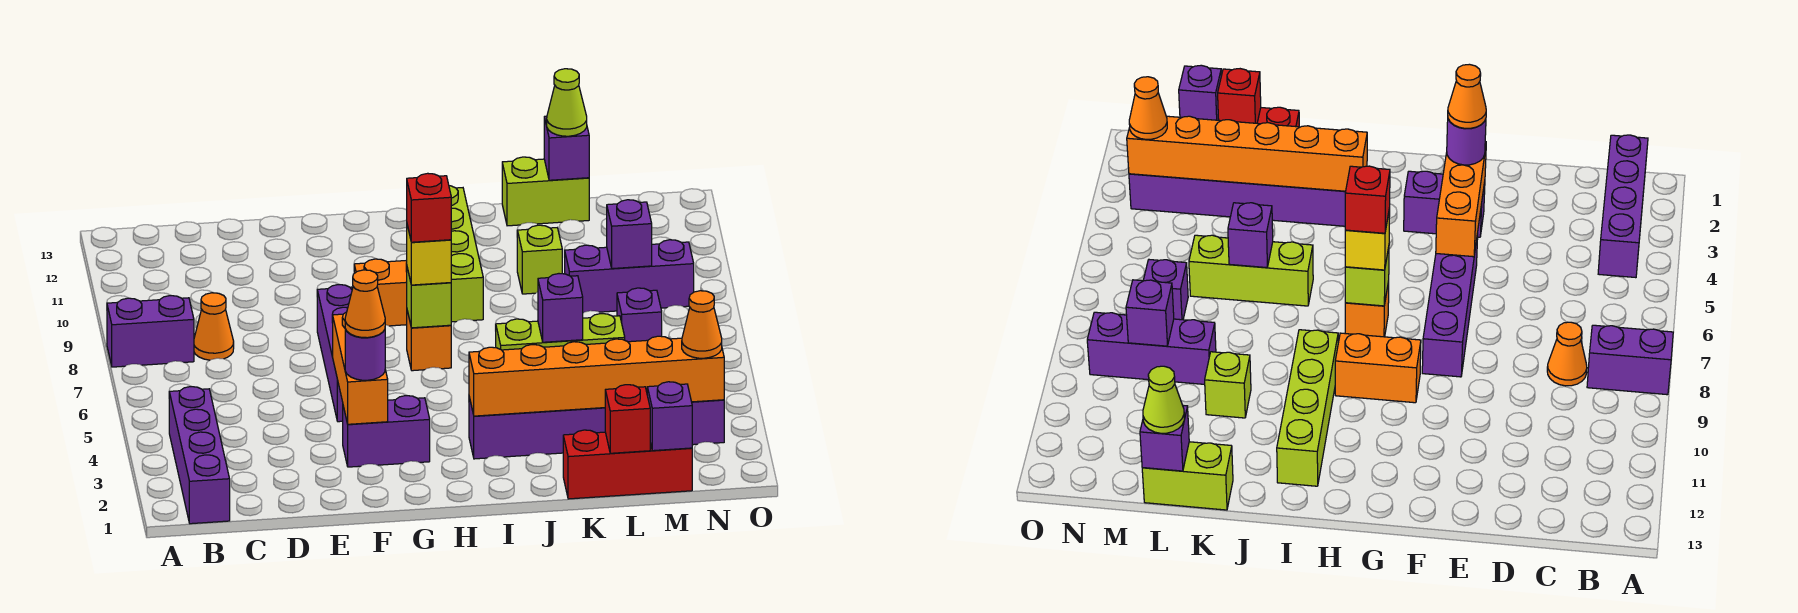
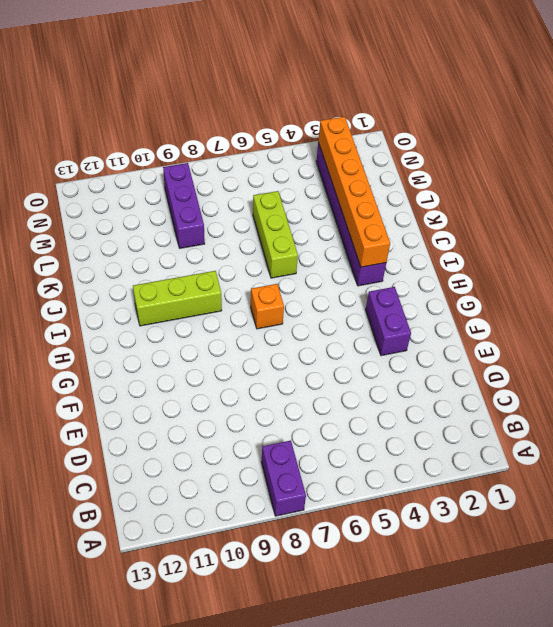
lime brick I9:I11 level 1 -> lime brick I9:I12 level 1
none -> purple brick B1:B4 level 1
none -> orange cone C8 level 1
none -> purple brick F5:F8 level 1

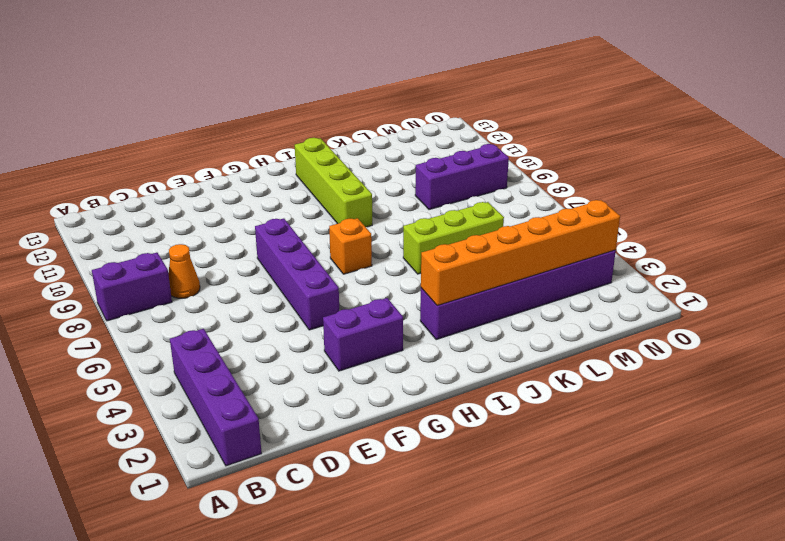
none -> orange brick G9:H9 level 1
none -> red brick K1:M1 level 1
none -> lime brick K10 level 1

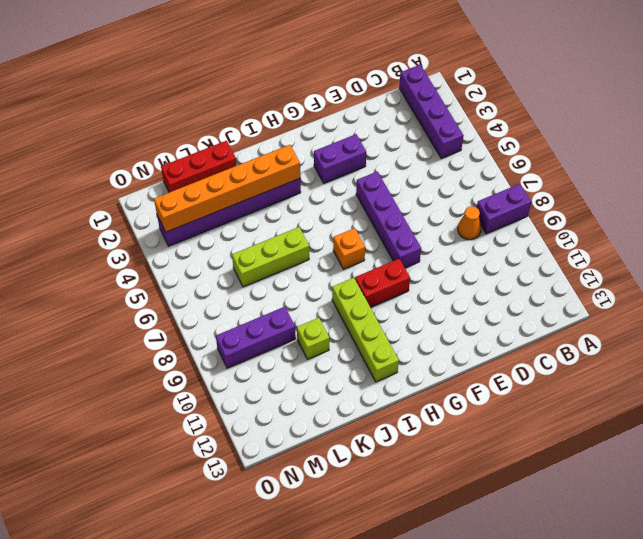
red brick G9:H9 level 1 -> orange brick G9:H9 level 1
none -> lime brick K13:L13 level 1
none -> purple brick M7 level 1
none -> orange brick F3:F5 level 2

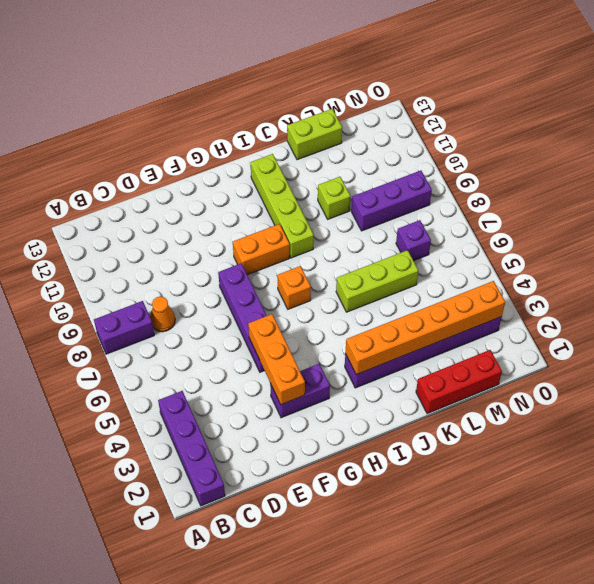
none -> lime brick H7 level 2
none -> purple brick K6 level 2
none -> red brick L1 level 2

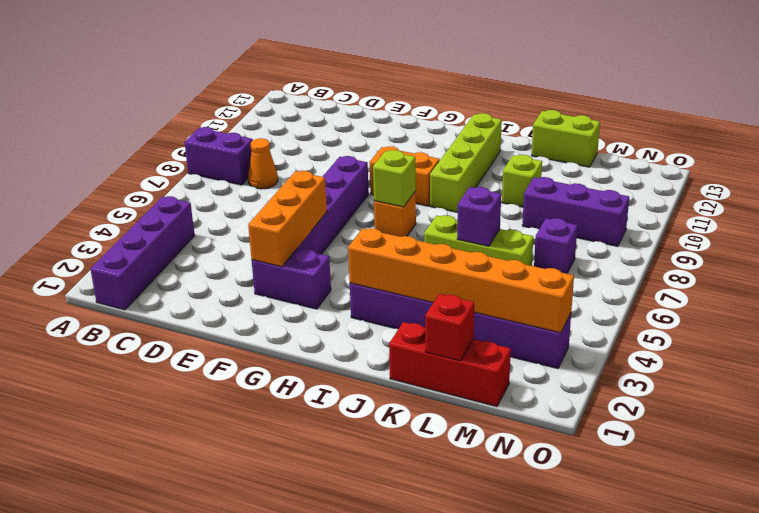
none -> purple brick L13 level 2
none -> purple brick M1 level 2
none -> purple brick M9 level 2

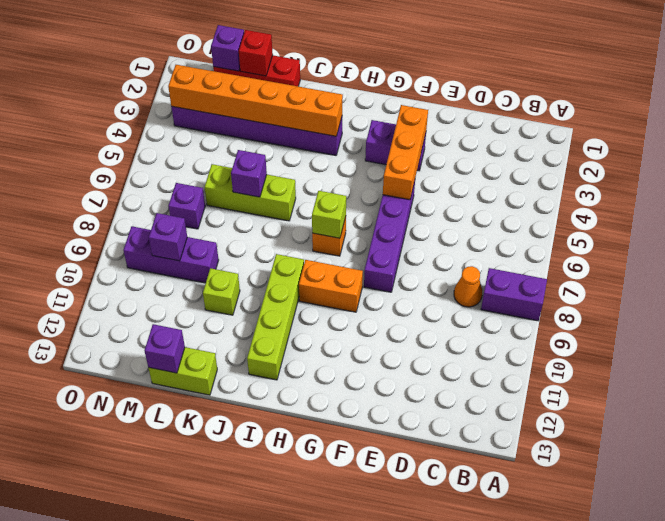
none -> purple brick B1:B4 level 1
none -> purple round brick F3 level 3
none -> yellow brick H7 level 3

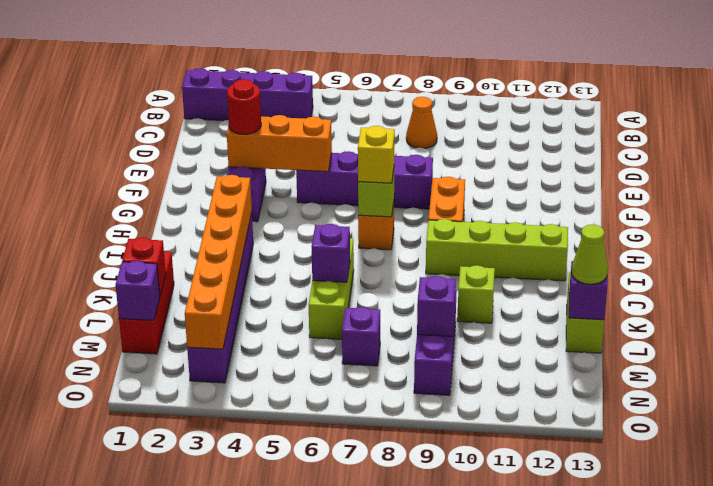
red round brick F3 level 3 -> purple round brick F3 level 3
none -> purple brick A8:B8 level 1
none -> orange cone N3 level 3
none -> orange cone F3 level 4

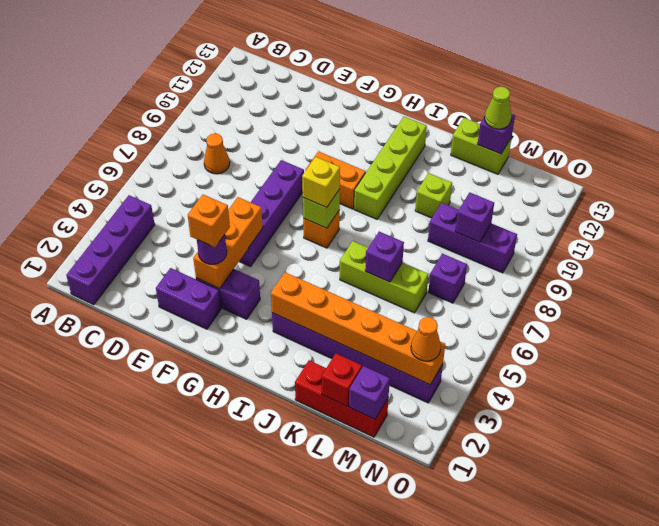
purple brick E2:F2 level 1 -> purple brick A8:B8 level 1
orange brick F3 level 4 -> orange cone F3 level 4
none -> red brick H7 level 4

